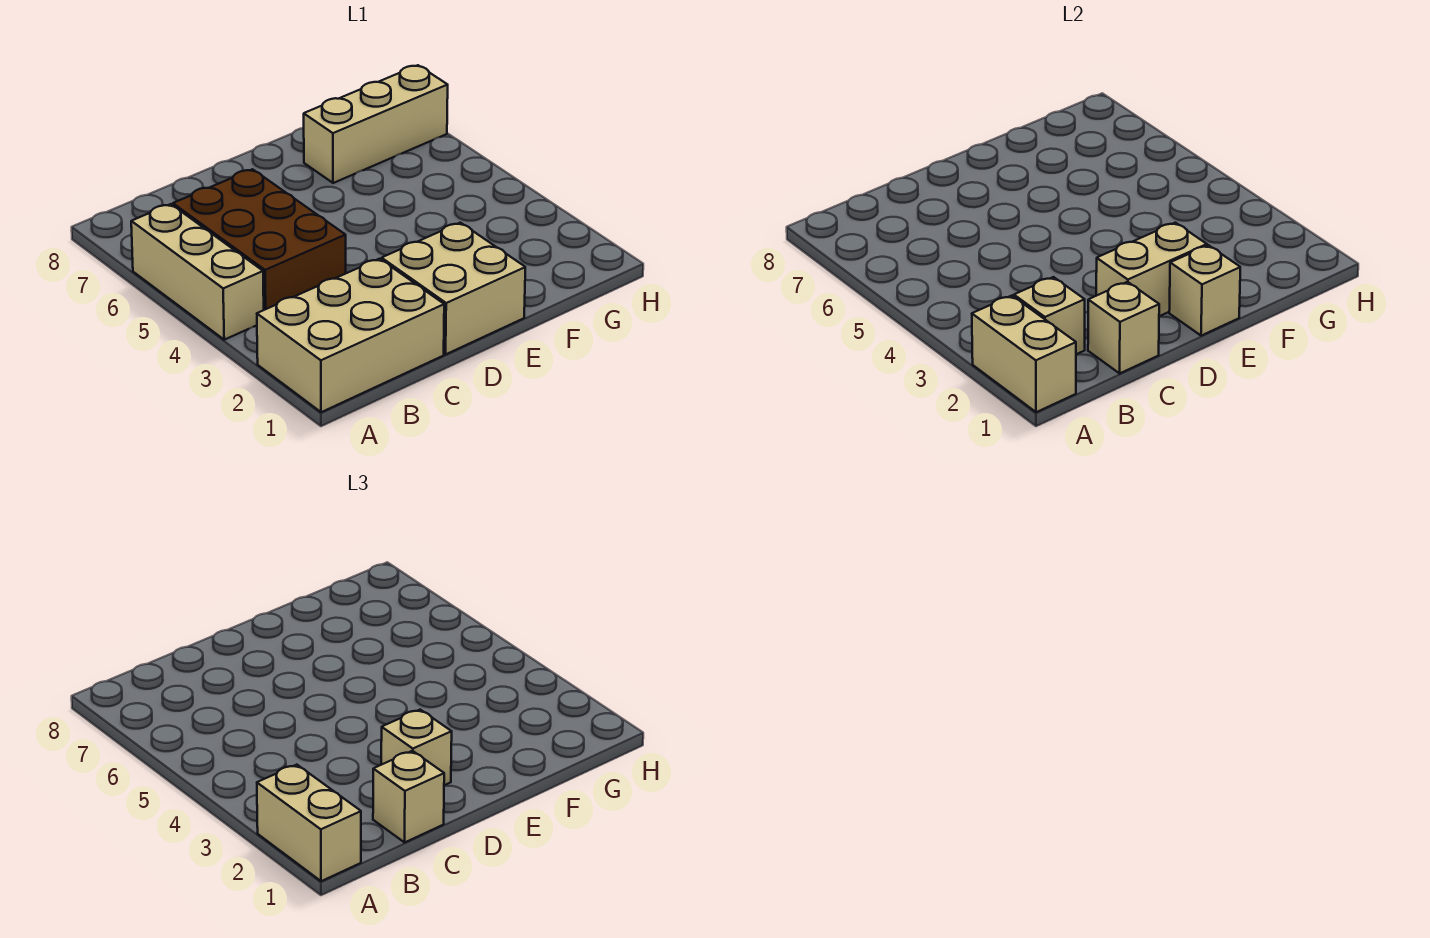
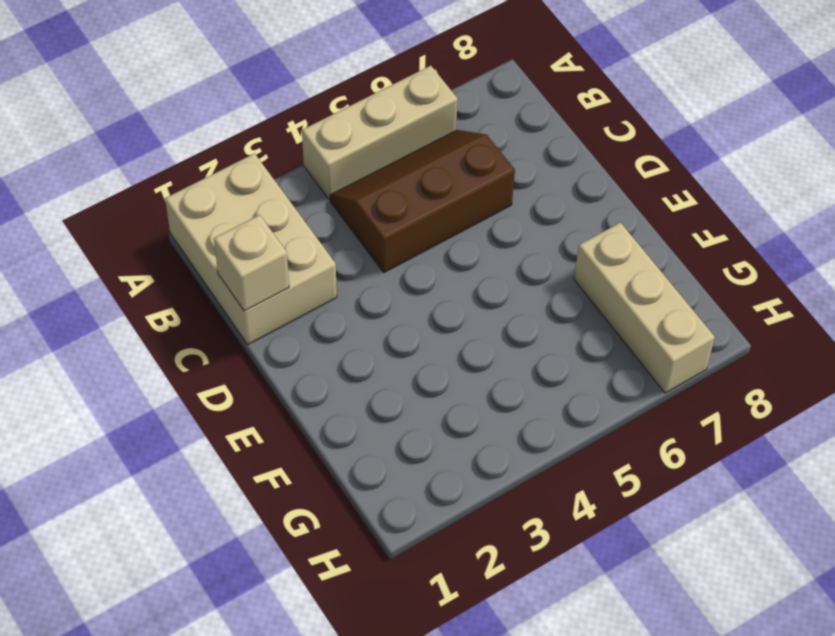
brown slope B4:C6 level 1 top C -> brown brick B4:C6 level 1
none -> tan brick D1:E2 level 1
none -> tan brick A1:A2 level 2
none -> tan brick B2 level 2

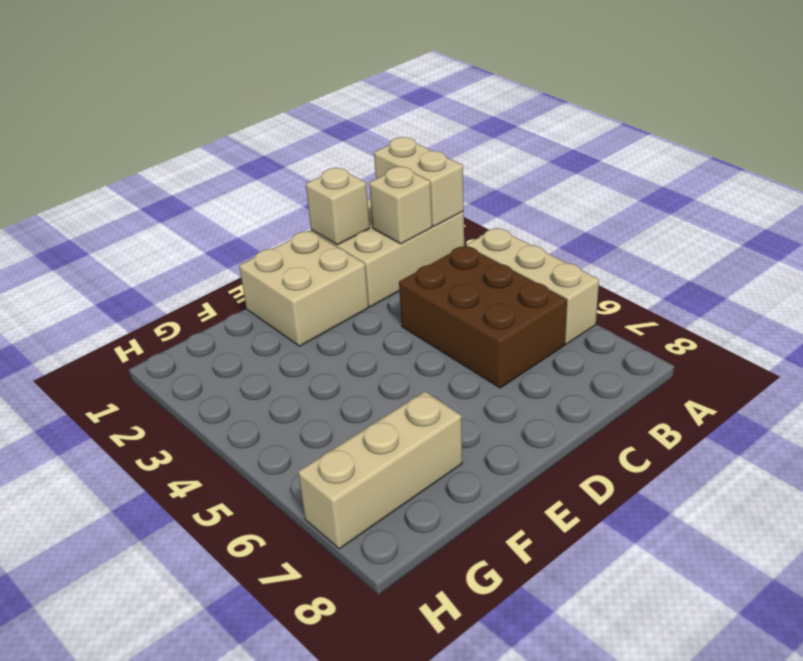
none -> tan brick D2:E2 level 2
none -> tan brick E1 level 2
none -> tan brick A1:A2 level 3

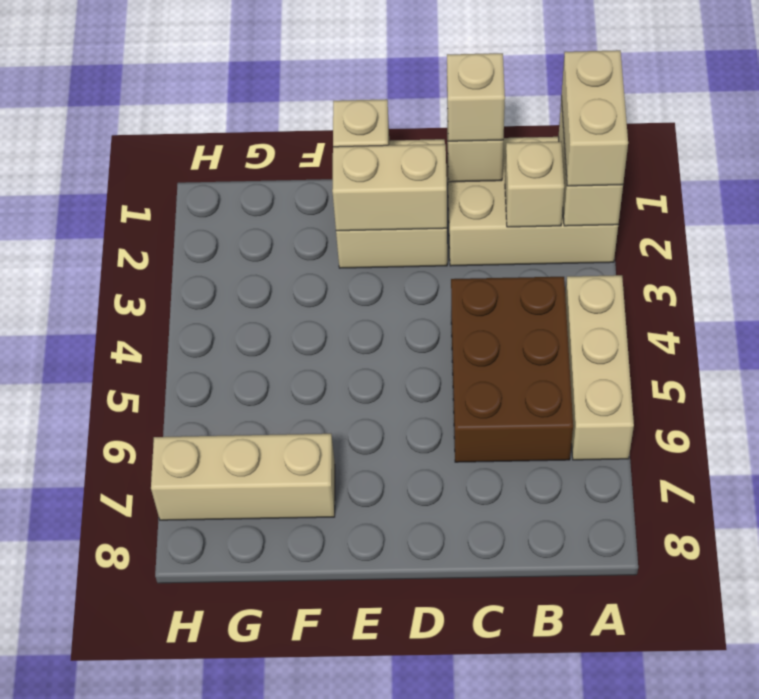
none -> tan brick D2 level 3

